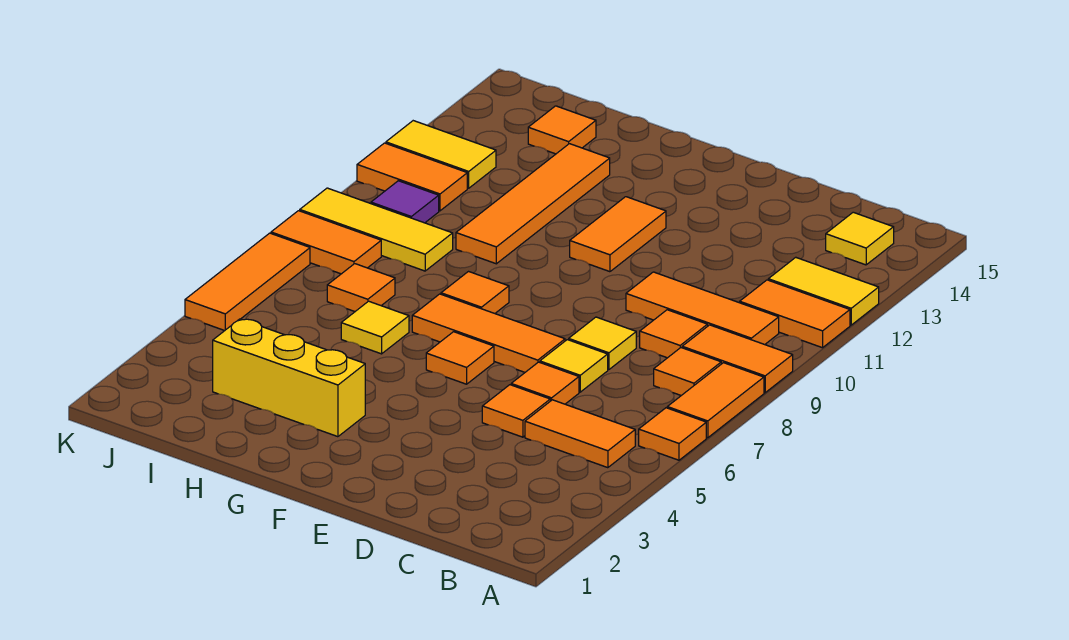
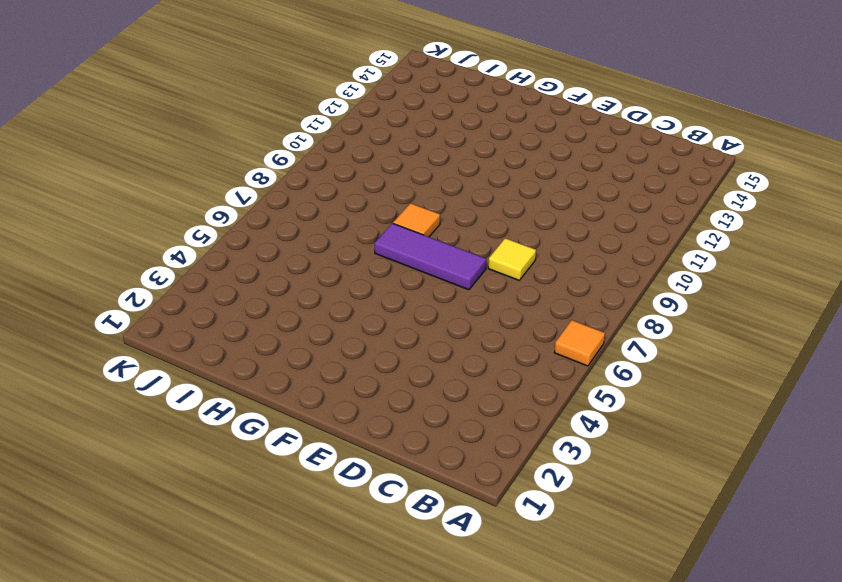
purple tile E7:G7 level 1 -> orange tile E7:G7 level 1
none -> orange tile A7:A8 level 1
none -> orange tile A9:B9 level 1
none -> orange tile A11:B11 level 1

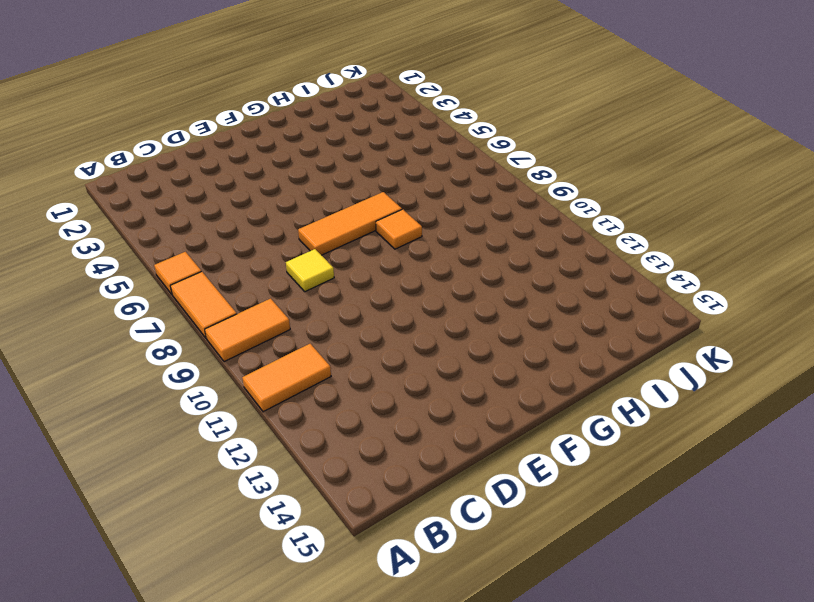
none -> yellow tile A12:B12 level 1
none -> orange tile B5:C5 level 1
none -> orange tile B8 level 1

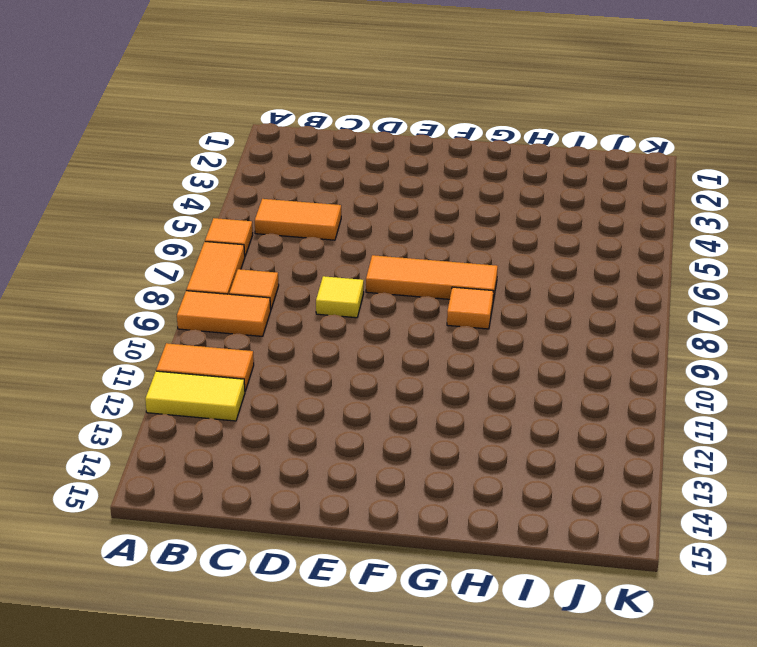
none -> orange tile B10:D10 level 1
none -> yellow tile B14 level 1
none -> orange tile C9 level 1

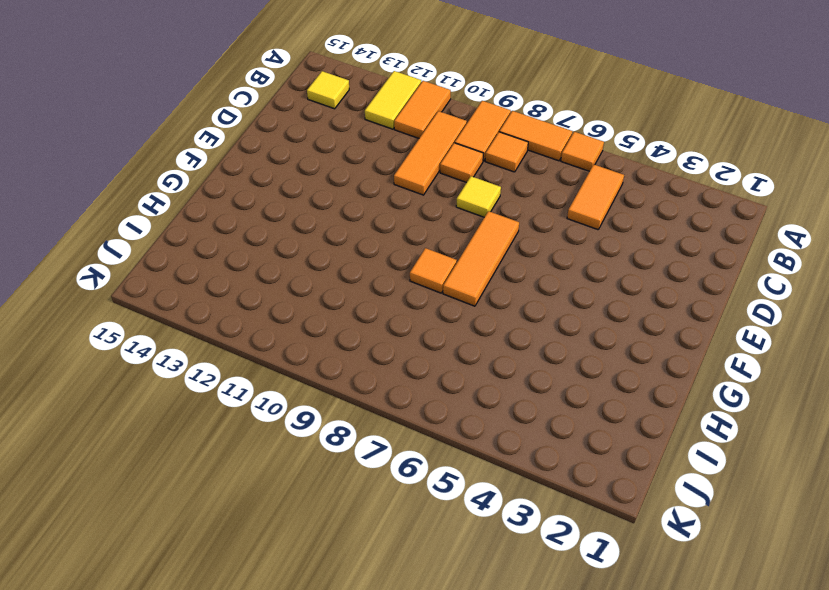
none -> orange tile D5 level 1
none -> orange tile D6 level 1
none -> yellow tile D7 level 1

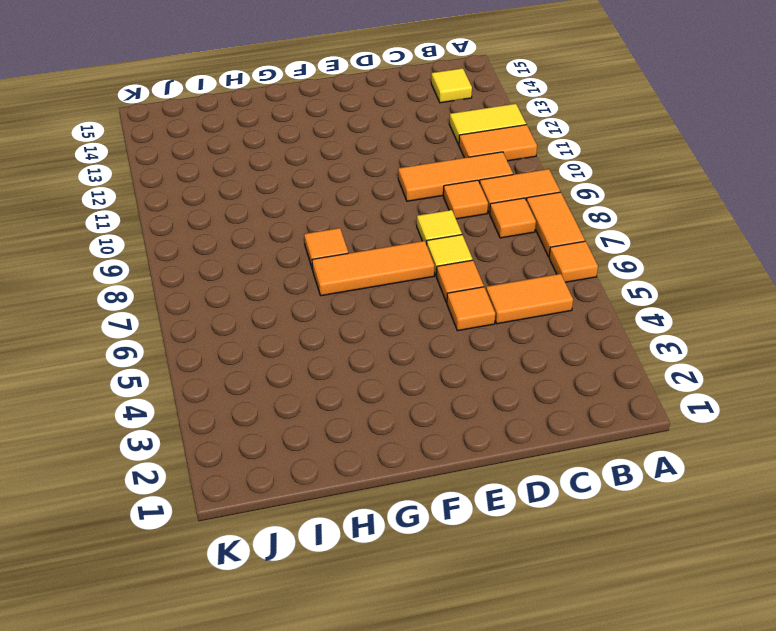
none -> orange tile F6 level 1
none -> orange tile F11:F12 level 1
none -> yellow brick G3:I3 level 1

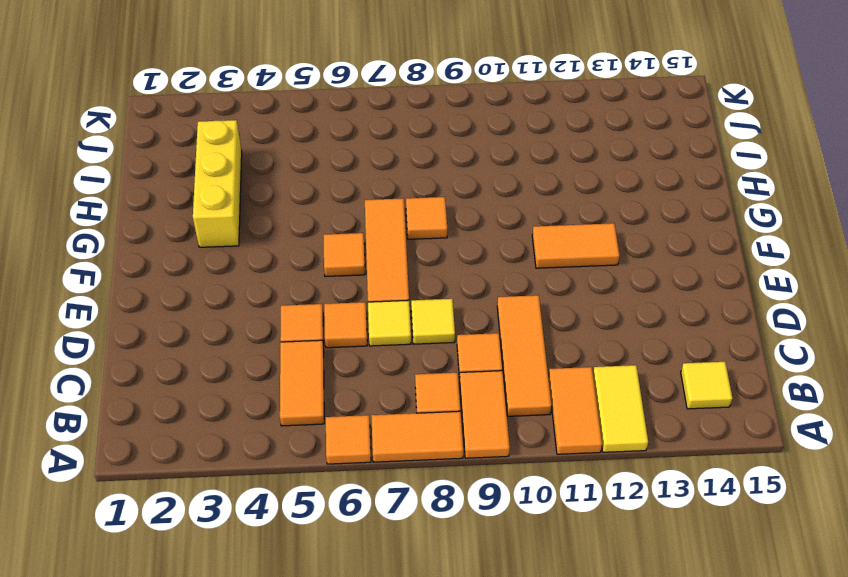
none -> yellow tile H6 level 1
none -> orange tile H10:H13 level 1
none -> orange tile I7 level 1

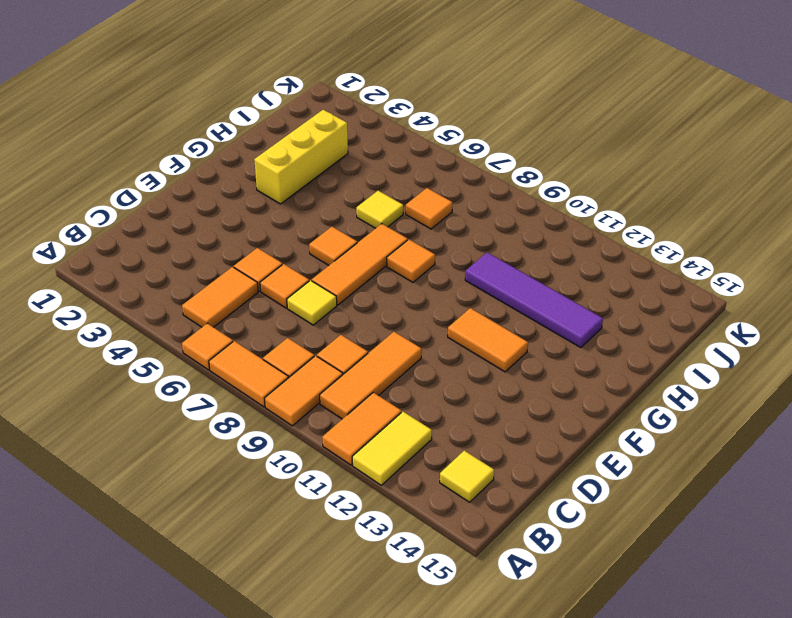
purple tile H10:H13 level 1 -> orange tile H10:H13 level 1
none -> yellow tile D8 level 1
none -> yellow tile I9:K9 level 1
none -> orange tile I14 level 1

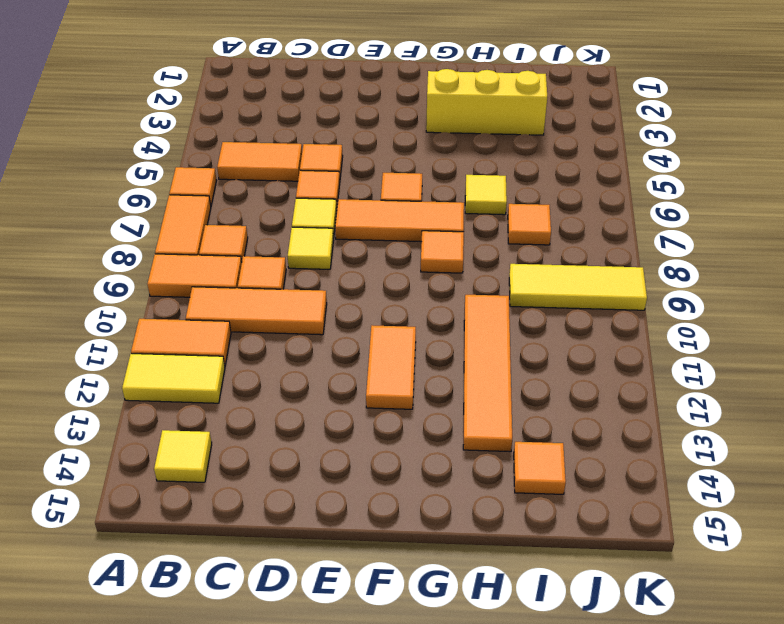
none -> orange tile J8:K8 level 1
none -> purple tile J10 level 1
none -> orange tile J11:K11 level 1

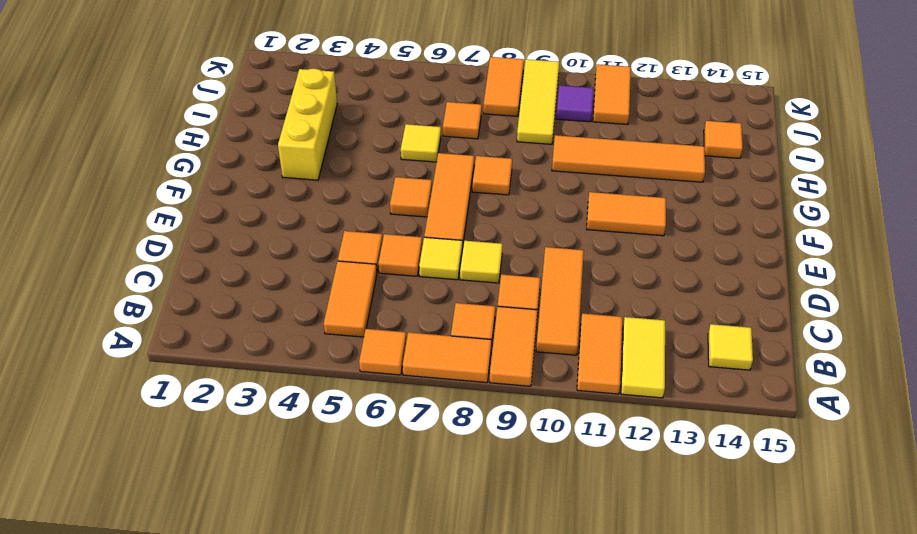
none -> yellow tile J12:K12 level 1
none -> orange tile K5:K7 level 1

